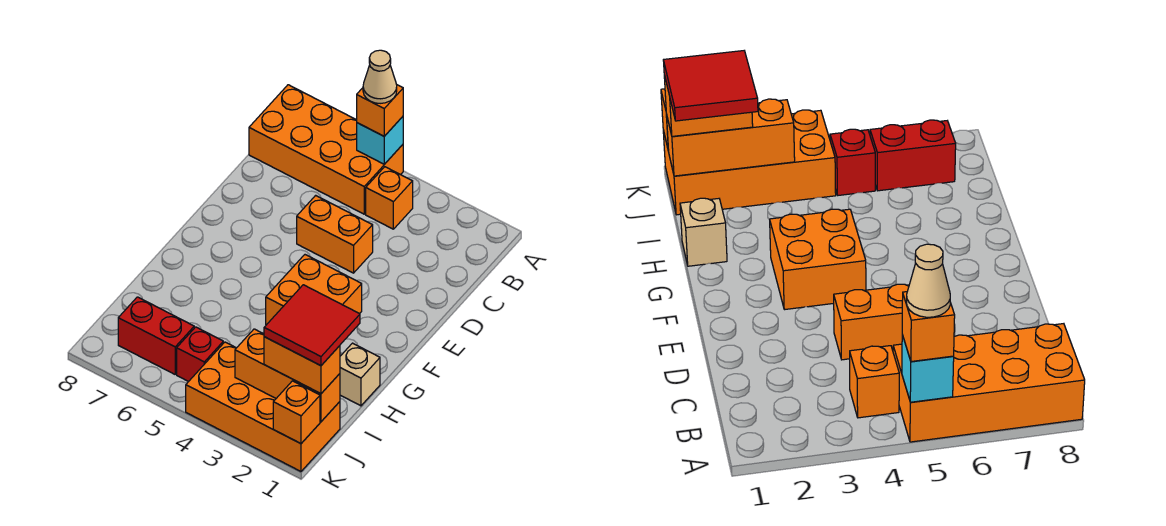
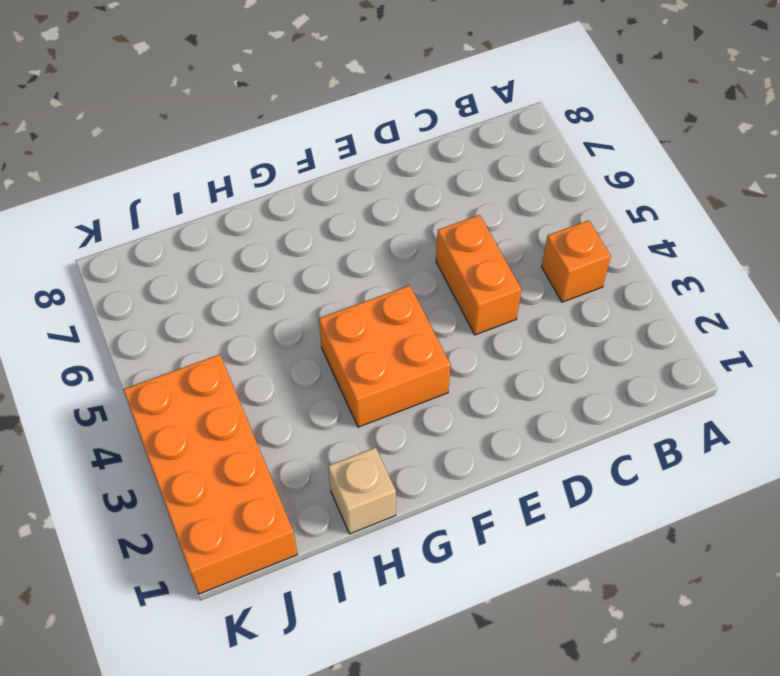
none -> orange brick A5:B8 level 1
none -> red brick J5 level 1
none -> red brick J6:J7 level 1

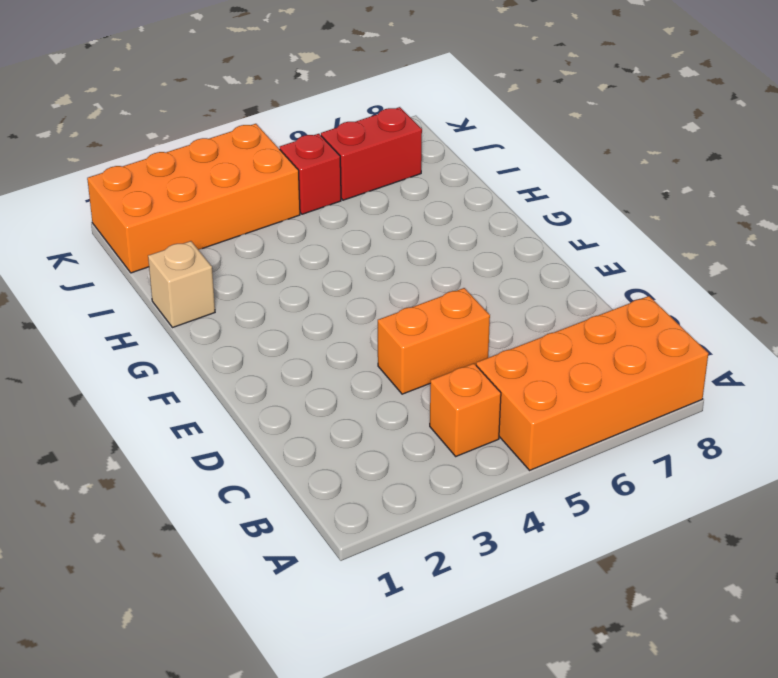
none -> orange brick F3:G4 level 1
none -> cyan brick A5 level 2
none -> orange brick J1:J3 level 2

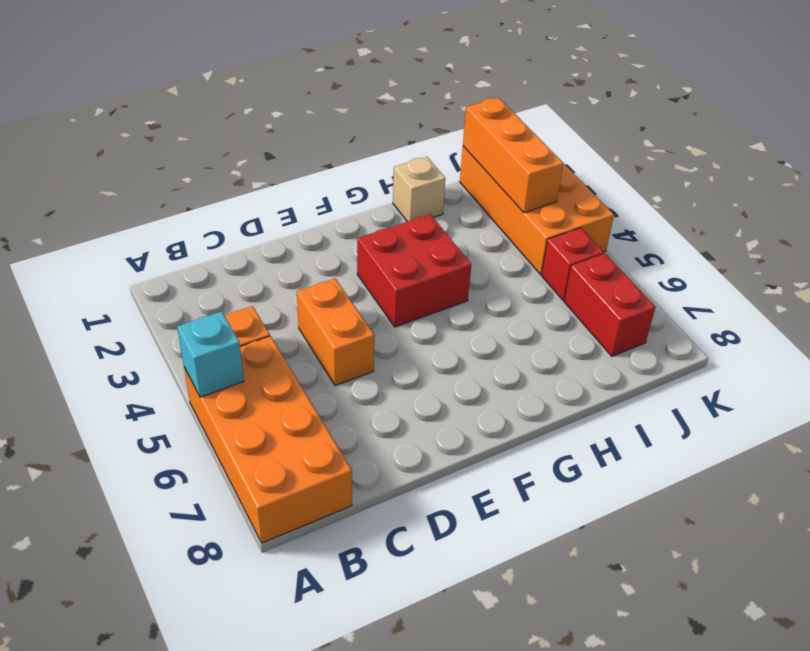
red brick F3:G4 level 1 -> orange brick F3:G4 level 1
none -> orange brick K1 level 2
none -> orange brick A5 level 3
none -> orange brick J1:J2 level 3

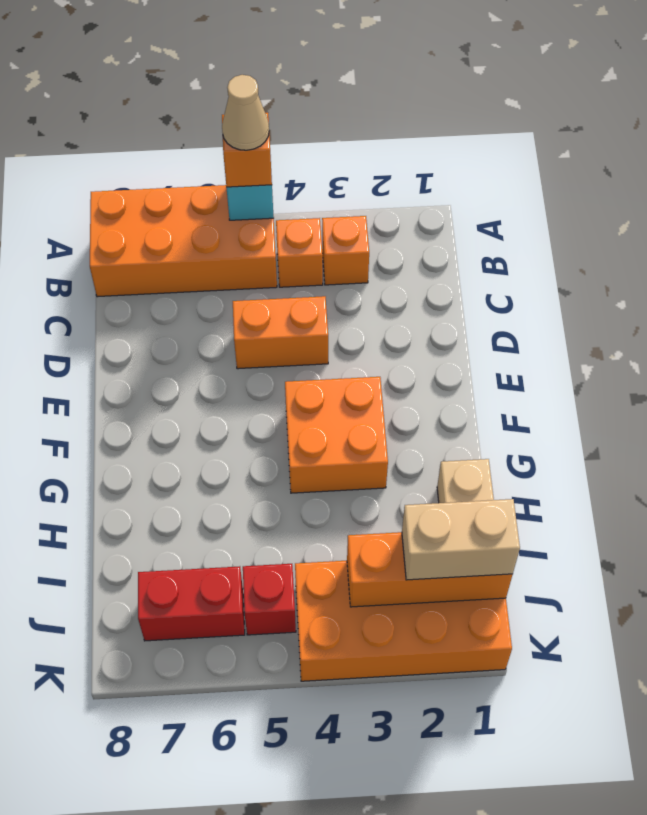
orange brick B3 level 1 -> orange brick K1 level 2
tan brick J1:J2 level 3 -> orange brick J1:J2 level 3
none -> red tile I1:J2 level 4

